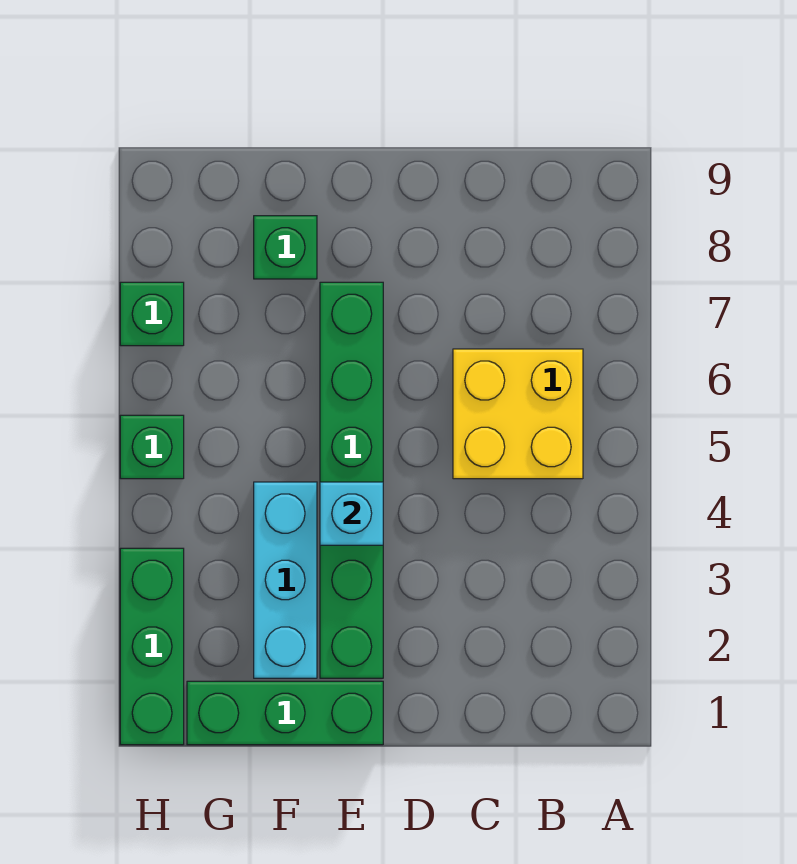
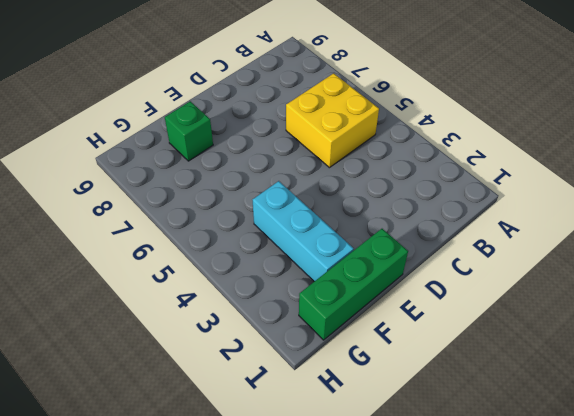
none -> green brick E2:E7 level 1
none -> green brick H1:H3 level 1

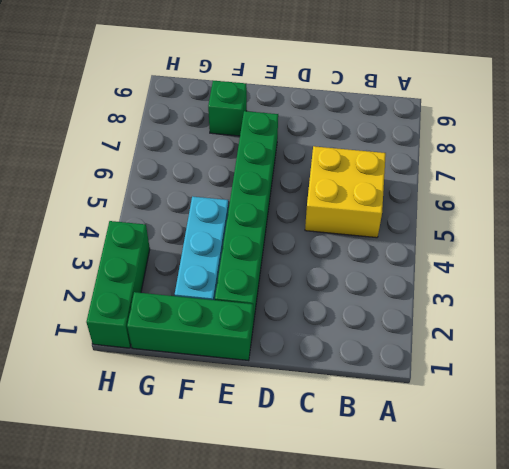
none -> green brick H5 level 1
none -> green brick H7 level 1

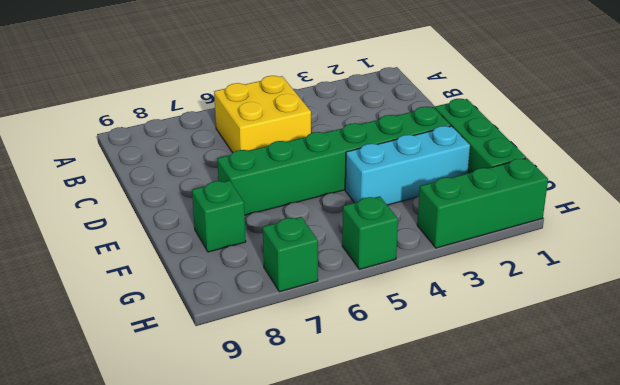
none -> cyan brick E4 level 2

